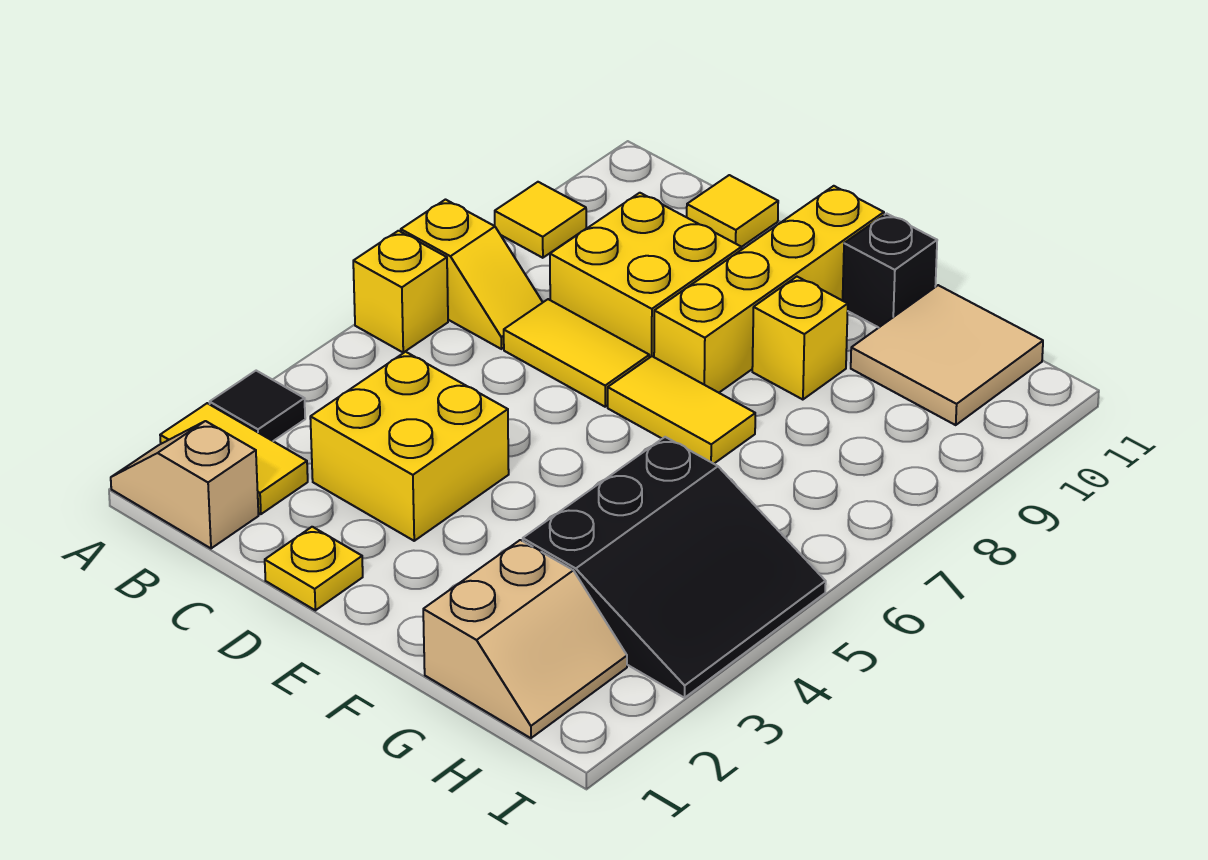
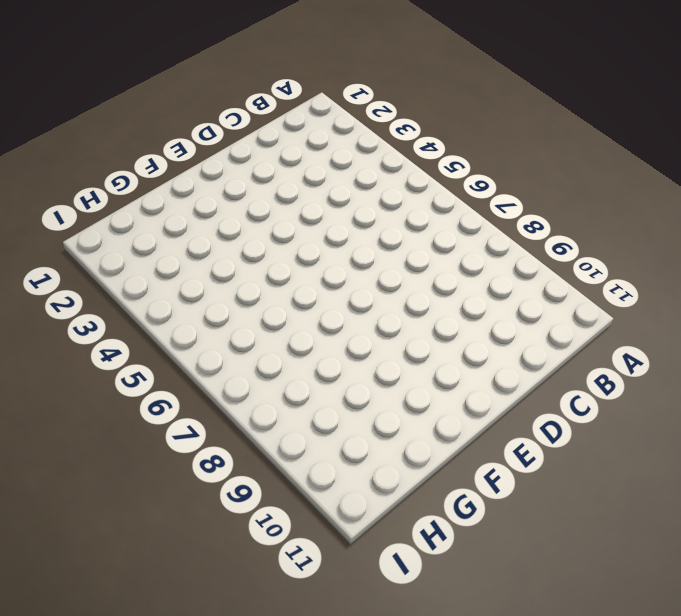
none -> tan slope A1:B1 level 1 top B
none -> yellow tile A2:B2 level 1
none -> black tile A3 level 1

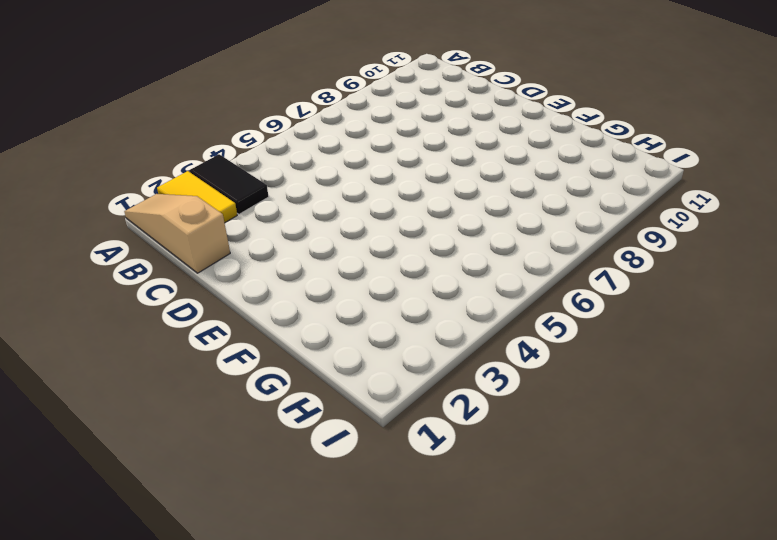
tan slope A1:C1 level 1 top C -> tan slope A1:B1 level 1 top B
black tile A3:B3 level 1 -> black tile A3 level 1
none -> yellow brick A6 level 1
none -> yellow slope A7:B7 level 1 top A
none -> yellow tile A9 level 1

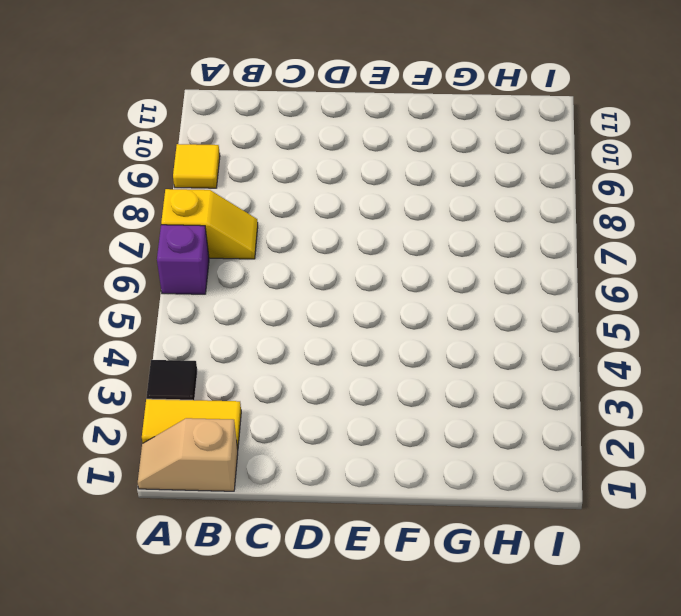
purple brick A6 level 1 -> yellow brick A6 level 1
none -> yellow brick C3:D4 level 1
none -> yellow tile C7:D7 level 1
none -> yellow brick C8:D9 level 1

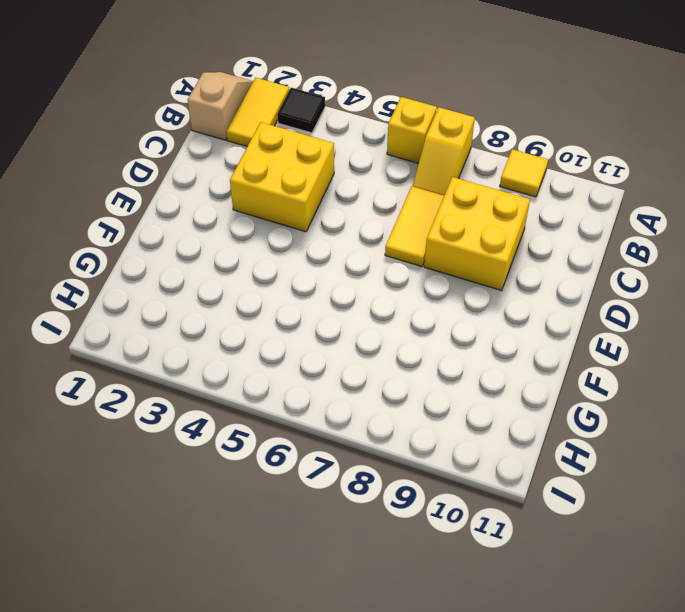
none -> yellow tile C11 level 1
none -> yellow plate D1 level 1
none -> yellow tile E7:F7 level 1

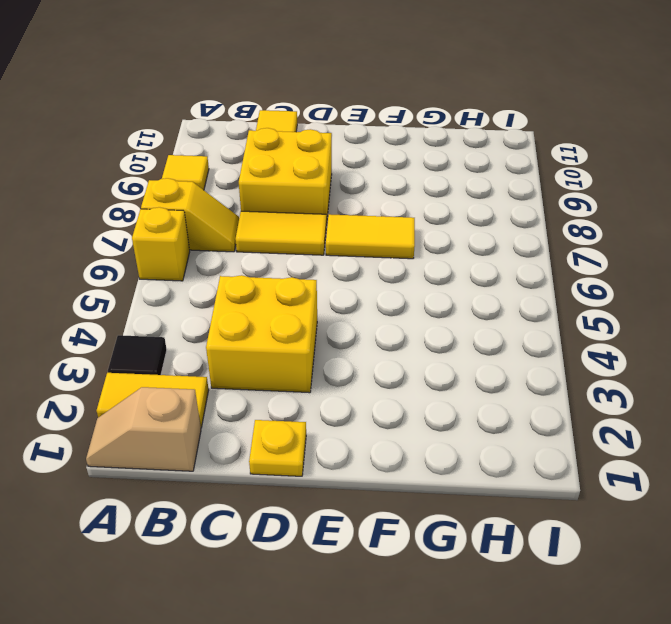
none -> yellow brick E8:E11 level 1
none -> yellow brick F9 level 1
none -> black brick F11 level 1

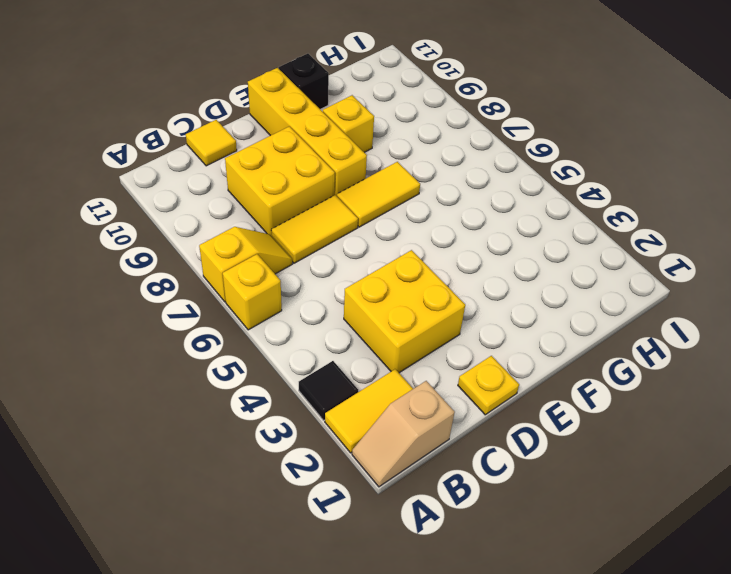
none -> yellow tile A9 level 1
none -> tan slope G1:H2 level 1 top G
none -> black slope G3:I5 level 1 top G

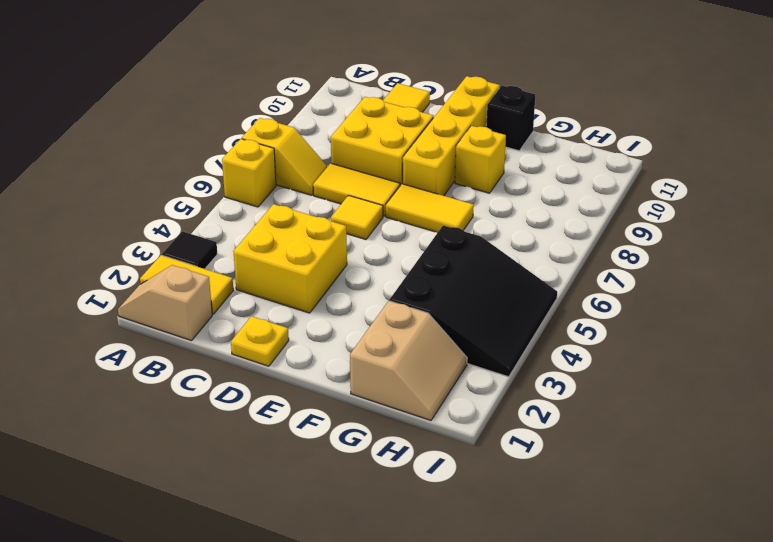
yellow tile D6 level 1 -> yellow tile A9 level 1
none -> tan tile G10:H11 level 1

